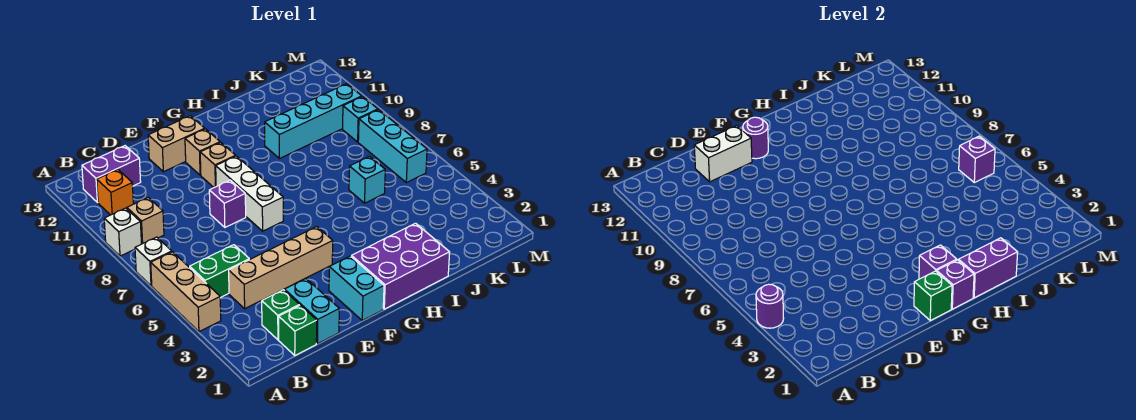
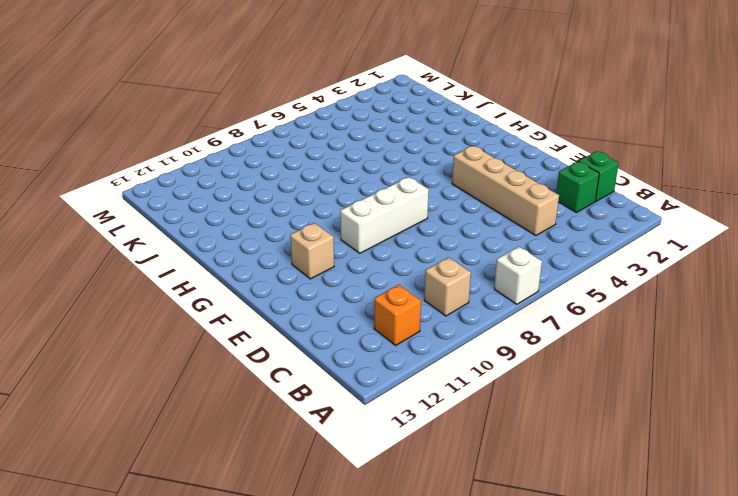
none -> tan brick A4:A6 level 1
none -> white brick A9 level 1
none -> green brick B5:C5 level 1
none -> purple brick B12:C12 level 1

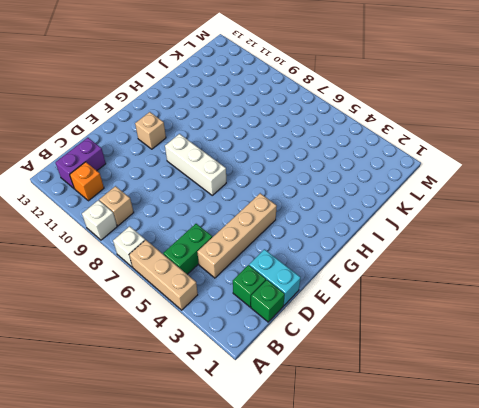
none -> purple brick E8 level 1
none -> tan brick E12:F12 level 1
none -> cyan brick F1:F2 level 1
none -> tan brick F10 level 1

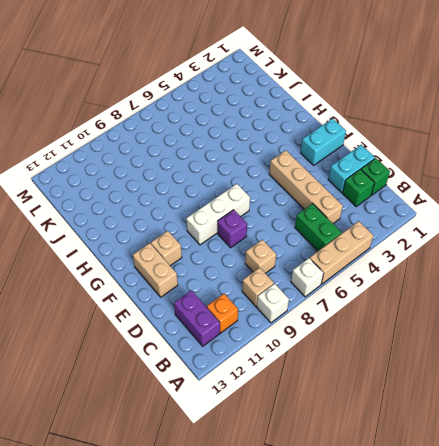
tan brick C8 level 1 -> tan brick F10 level 1
none -> purple brick G1:I2 level 1
none -> cyan brick I10:L10 level 1
none -> cyan brick J6 level 1
none -> cyan brick L6:L8 level 1

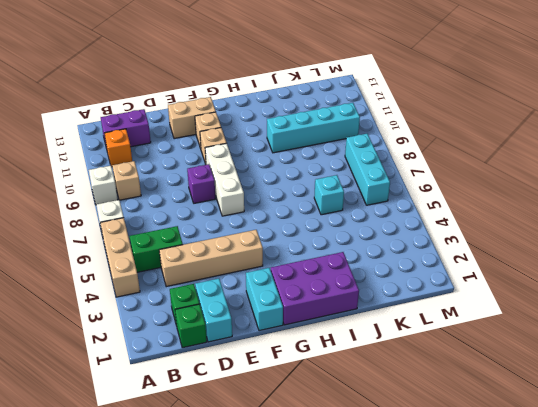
none -> cyan brick L9 level 1
none -> purple round brick A4 level 2
none -> white brick D12:E12 level 2
none -> green brick F1 level 2

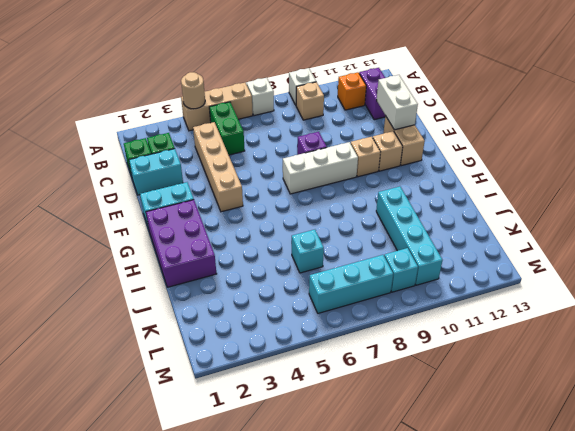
tan round brick A4 level 2 -> purple round brick A4 level 2
none -> green brick F1 level 2
none -> purple round brick F12 level 2
none -> purple brick G1 level 2
none -> purple brick G2 level 2

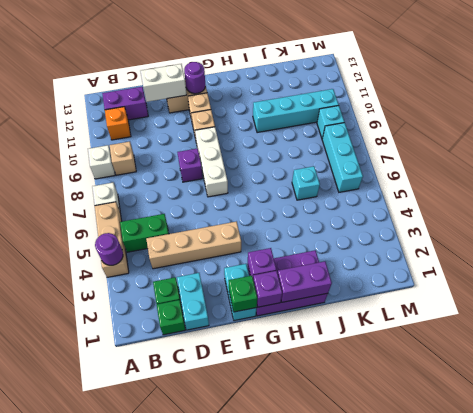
none -> purple brick L6 level 2

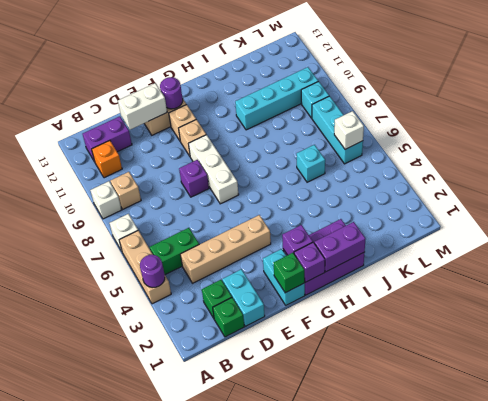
white brick L6 level 2 -> purple brick L6 level 2

